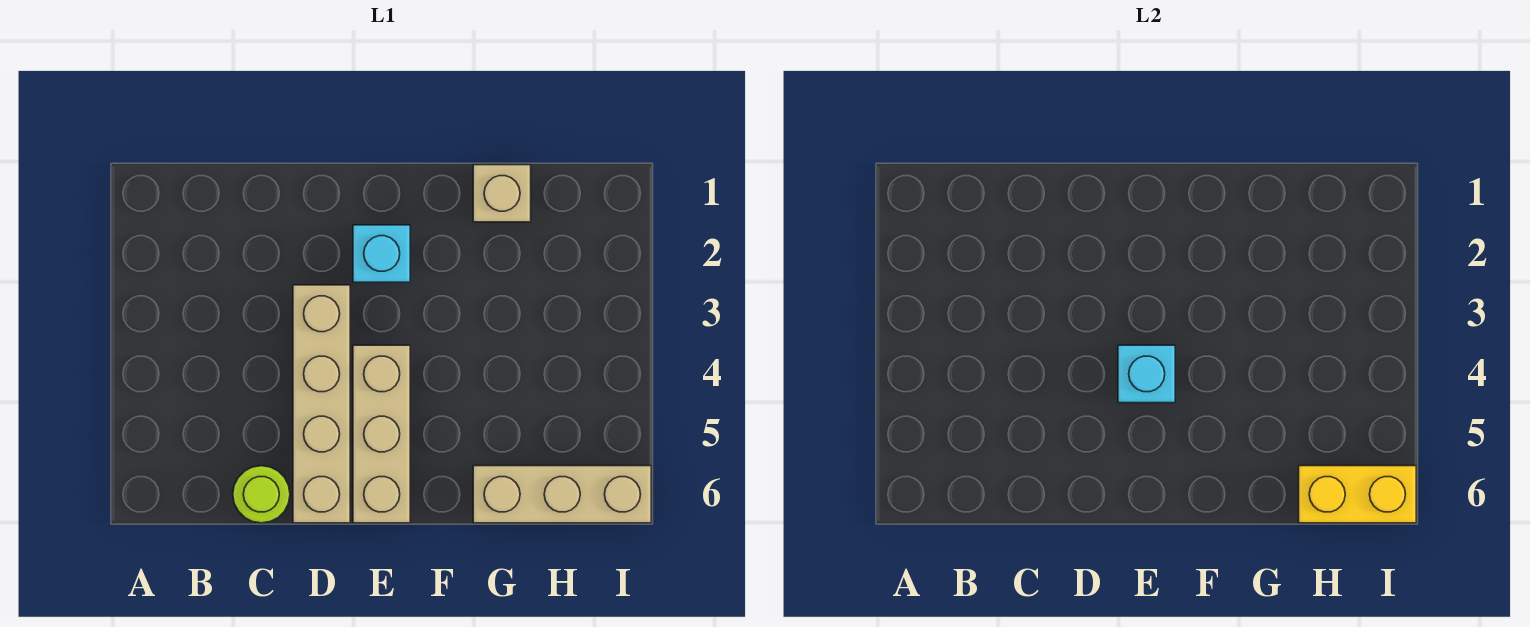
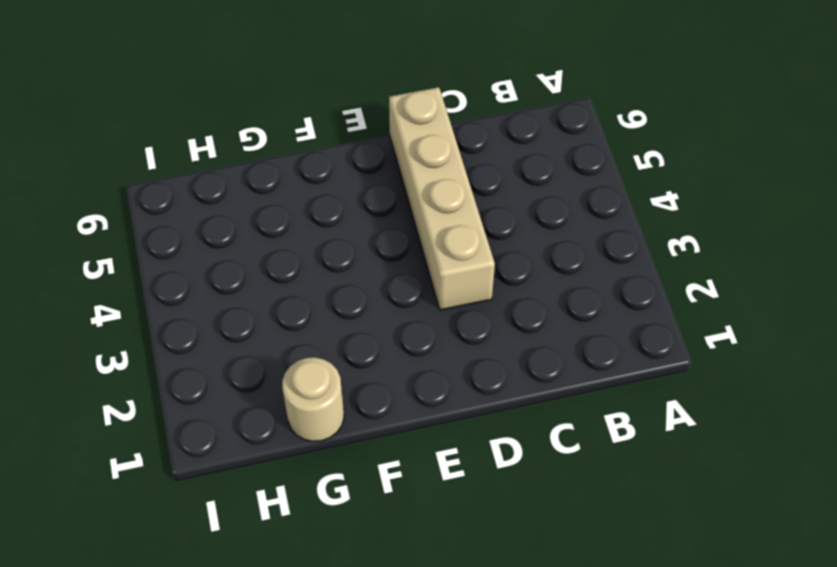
tan round brick G1 level 1 -> tan brick G1 level 1
none -> lime round brick C6 level 1
none -> cyan brick E2 level 1

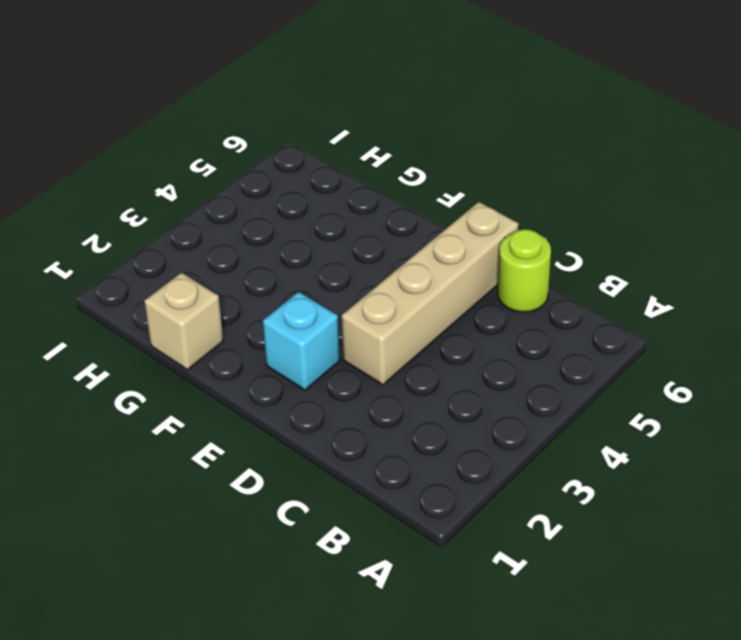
none -> tan brick E4:E6 level 1
none -> tan brick G6:I6 level 1

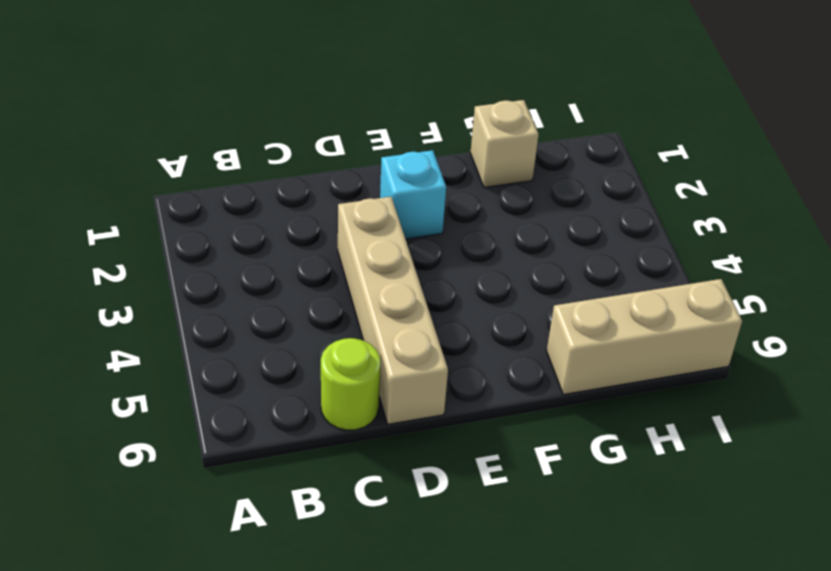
none -> tan brick E4:E6 level 1
none -> cyan brick E4 level 2

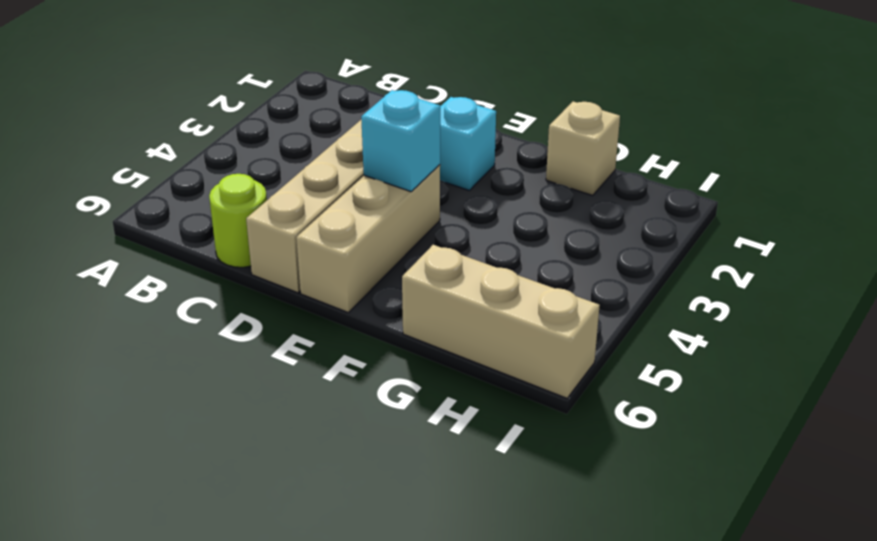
none -> yellow brick H6:I6 level 2

